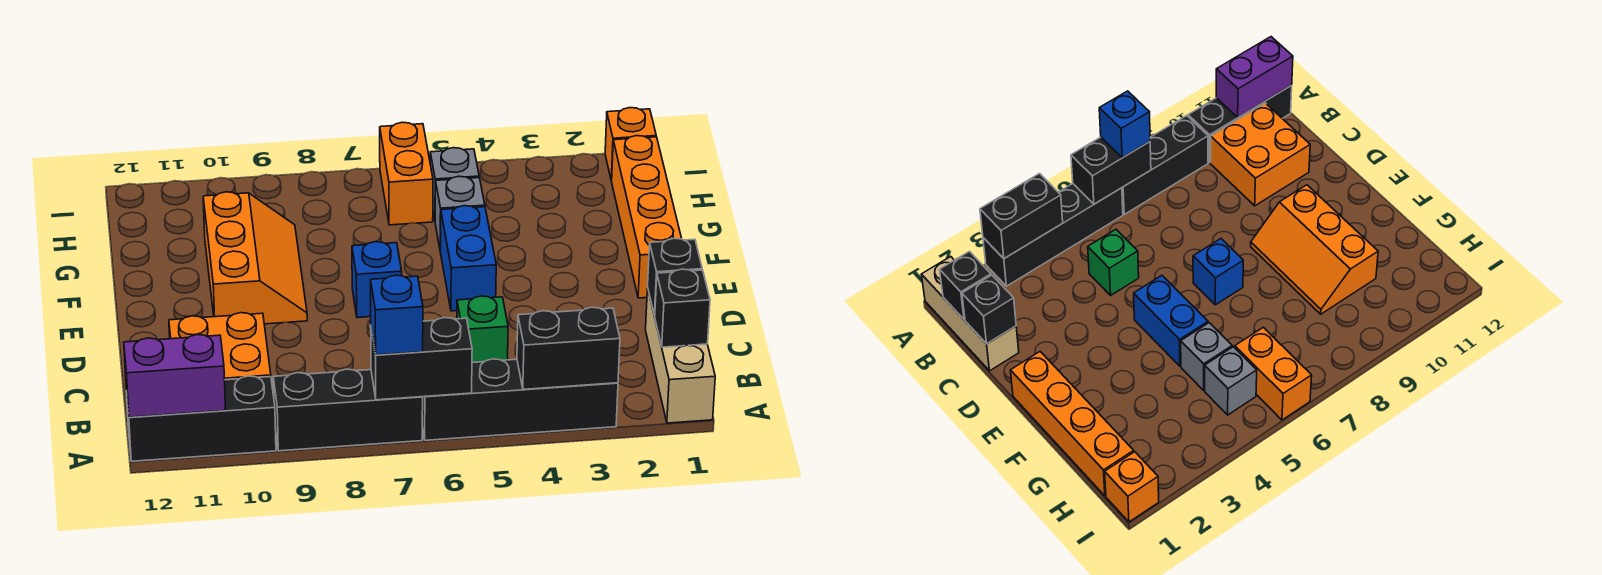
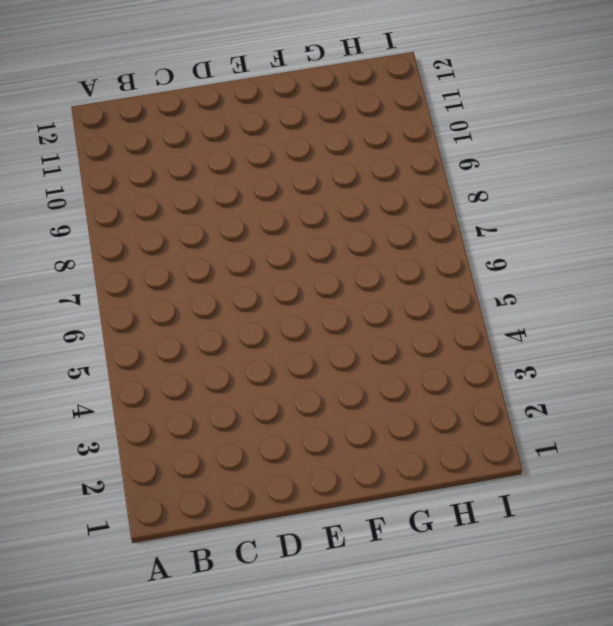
none -> tan brick A1:C1 level 1
none -> black brick A3:A6 level 1
none -> black brick A7:A9 level 1

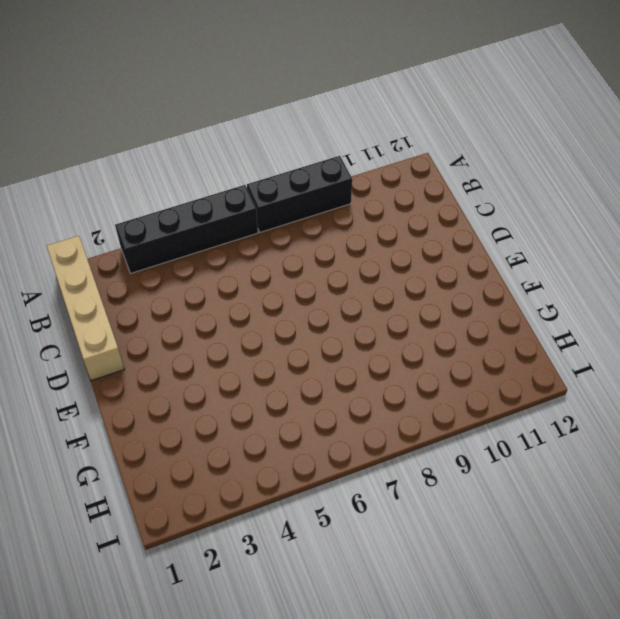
tan brick A1:D1 level 1 -> tan brick A1:C1 level 1
none -> black brick A10:A12 level 1
none -> orange brick B10:C11 level 1
none -> green brick C5 level 1

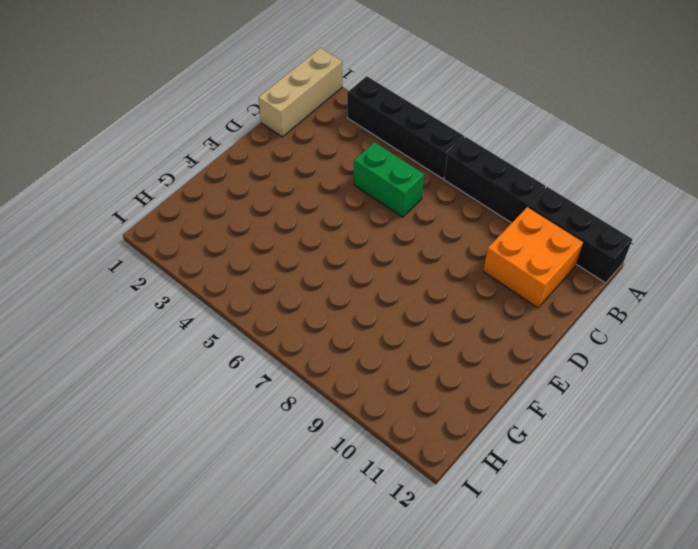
green brick C5:C6 level 1 -> green brick C5 level 1
none -> orange brick E1:H1 level 1
none -> blue brick E5:F5 level 1
none -> blue brick E7 level 1

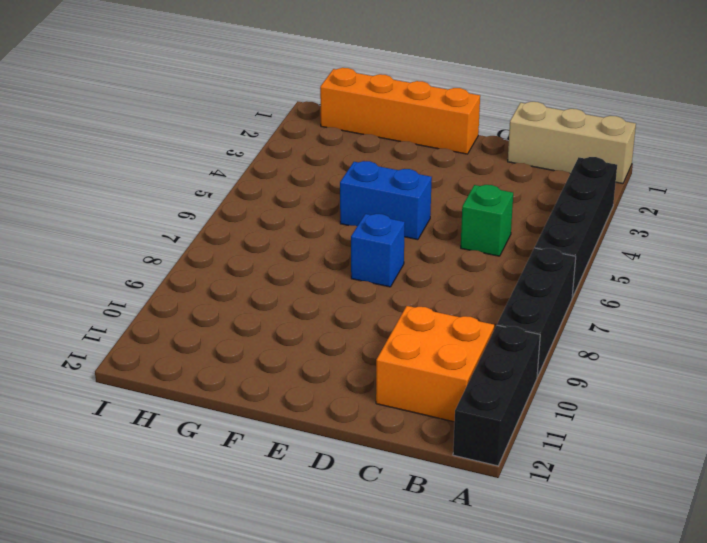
none -> orange slope E9:G10 level 1 top 10
none -> grey brick G5 level 1
none -> grey brick H5 level 1

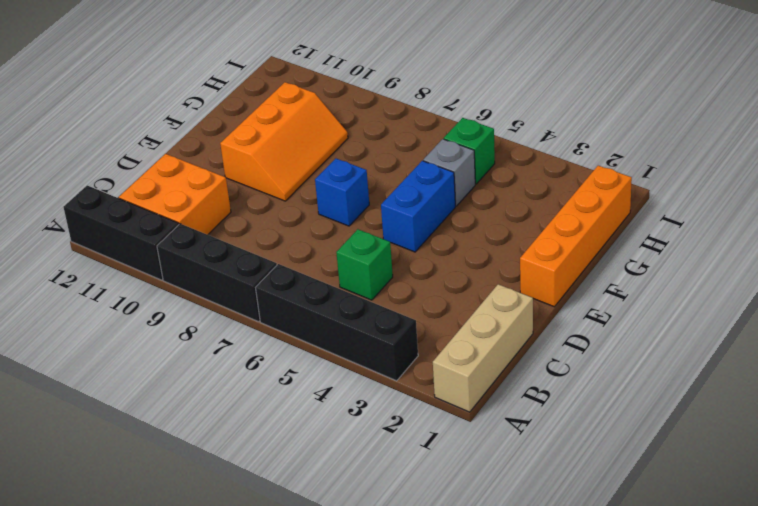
green brick H5 level 1 -> grey brick H5 level 1
none -> orange brick H6:I6 level 1
none -> orange brick I1 level 1
none -> black brick A3:A4 level 2

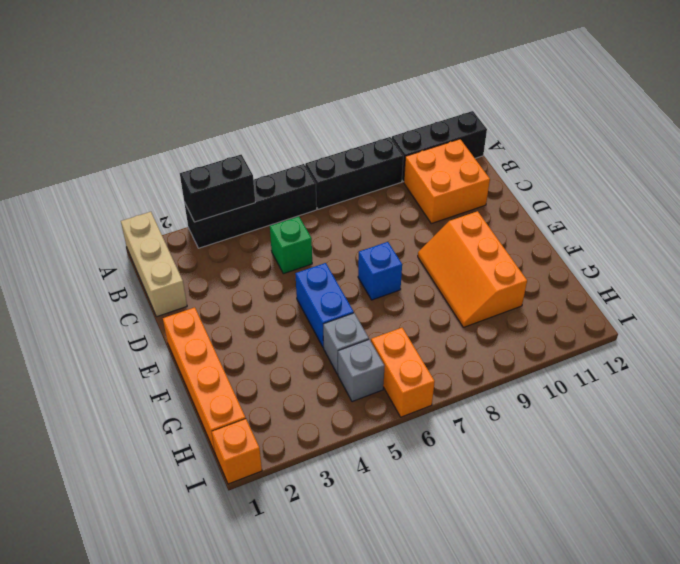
none -> black brick A6:A7 level 2
none -> purple brick A11:A12 level 2
none -> black brick B1 level 2

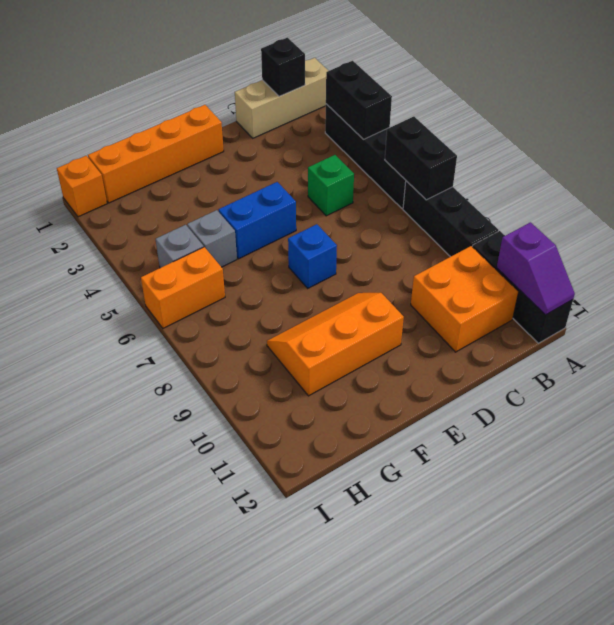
purple slope A11:A12 level 2 top 11 -> purple brick A11:A12 level 2
none -> black brick C1 level 2
none -> blue brick A7 level 3

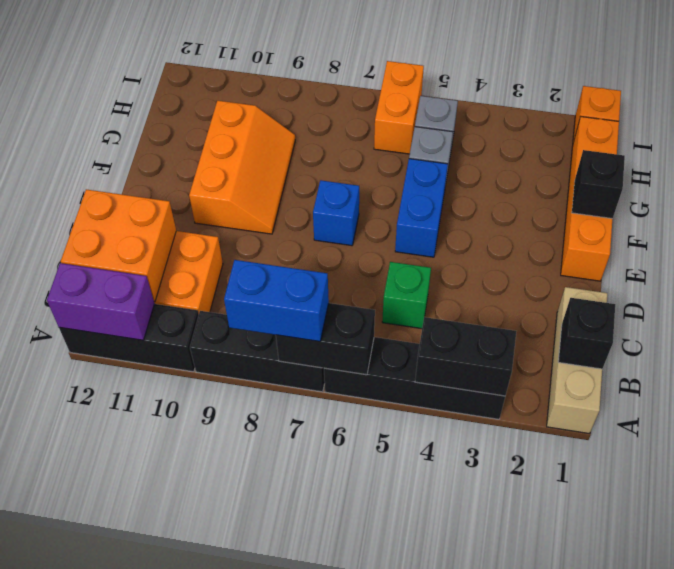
blue brick A7:A8 level 3 -> blue brick A7 level 3
orange brick B11:C12 level 2 -> none
black brick F1 level 2 -> black brick C1 level 2

